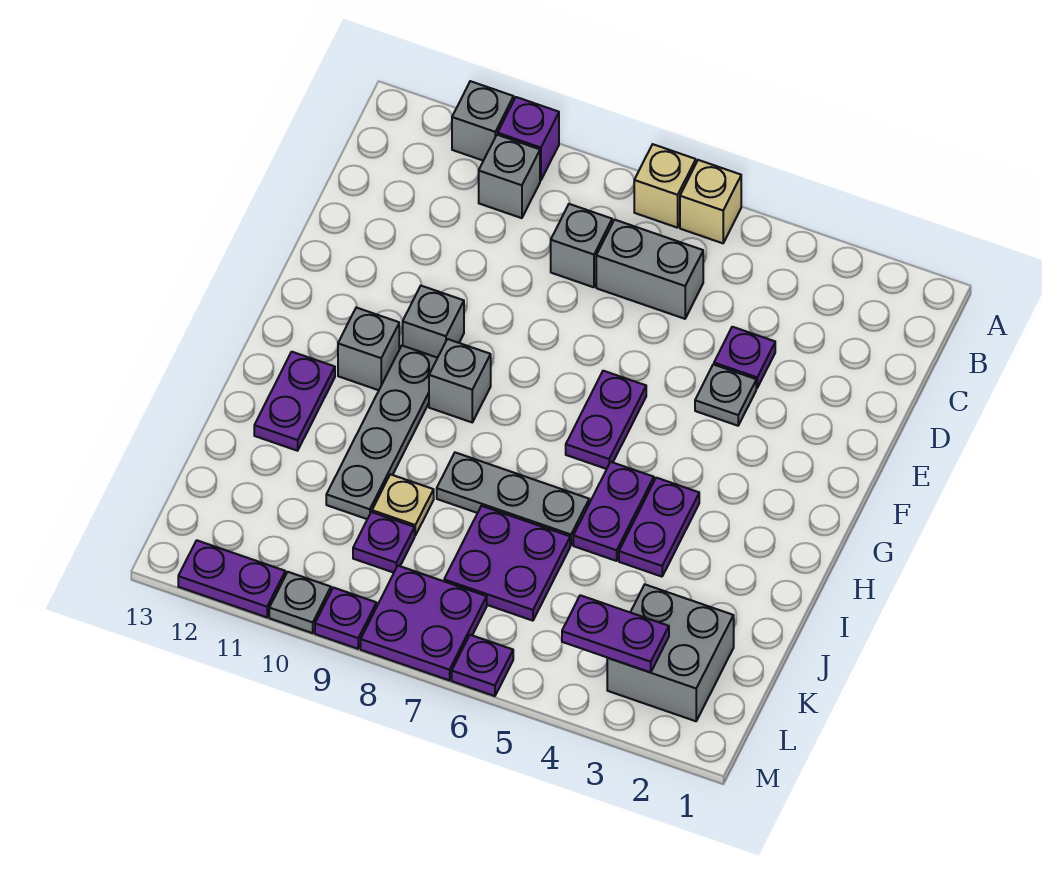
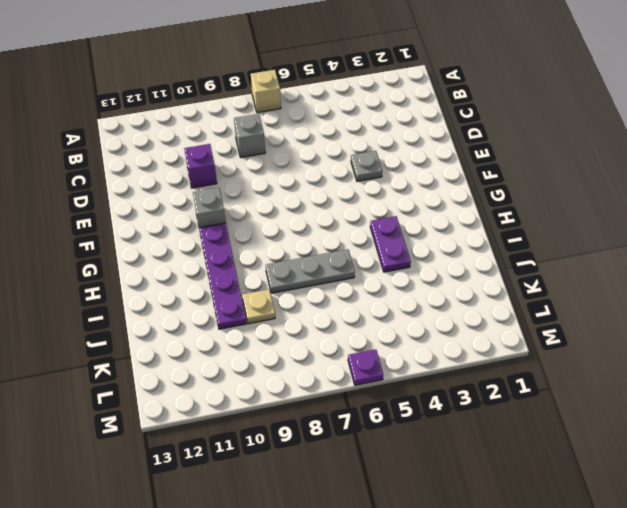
purple brick D10 level 1 -> purple brick A10 level 1
purple plate G10:J10 level 1 -> grey plate G10:J10 level 1
none -> tan brick A6 level 1
none -> grey brick A11 level 1
none -> grey brick B10 level 1

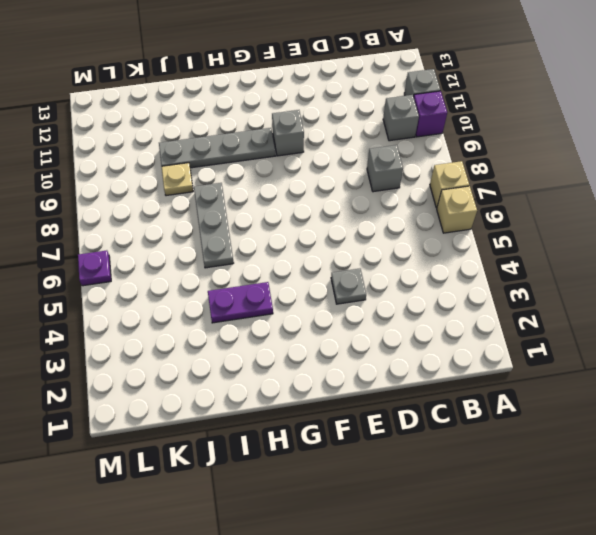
none -> grey brick C6:C7 level 1
none -> purple plate D4 level 1
none -> purple plate F6:G6 level 1

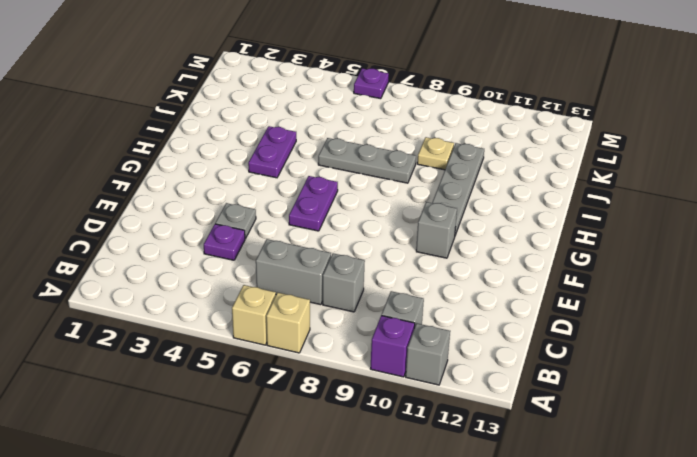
none -> grey brick G9 level 1
none -> grey brick G11 level 1
none -> purple plate H5:I5 level 1

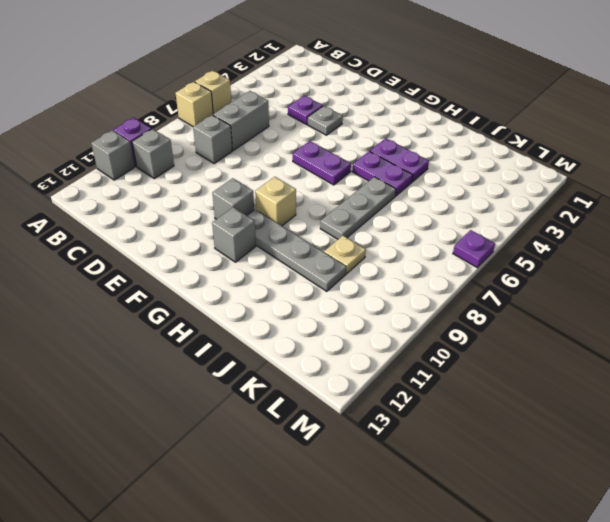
tan brick G9 level 1 -> grey brick G9 level 1
none -> purple plate H12:I12 level 1
none -> purple plate J6:K7 level 1
none -> grey brick K2:L3 level 1

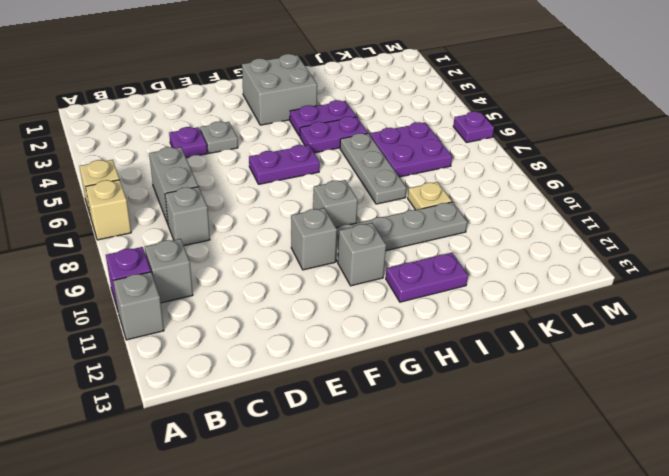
grey brick G2:H3 level 1 -> grey brick K2:L3 level 1
none -> purple plate K9 level 1
none -> purple plate L7:M8 level 1
none -> purple plate M9 level 1

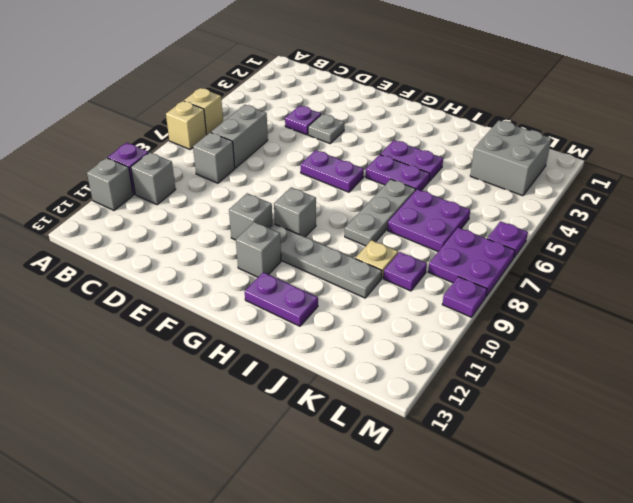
none -> grey plate M10 level 1
none -> purple plate M11:M12 level 1
none -> purple plate L3:L4 level 2

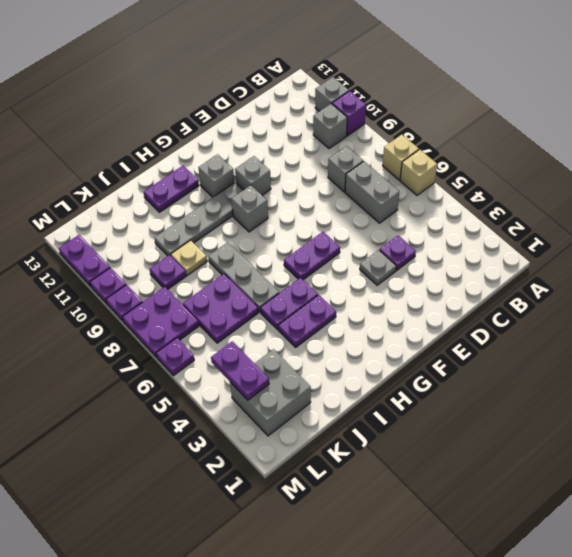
purple plate M10 level 1 -> grey plate M10 level 1

